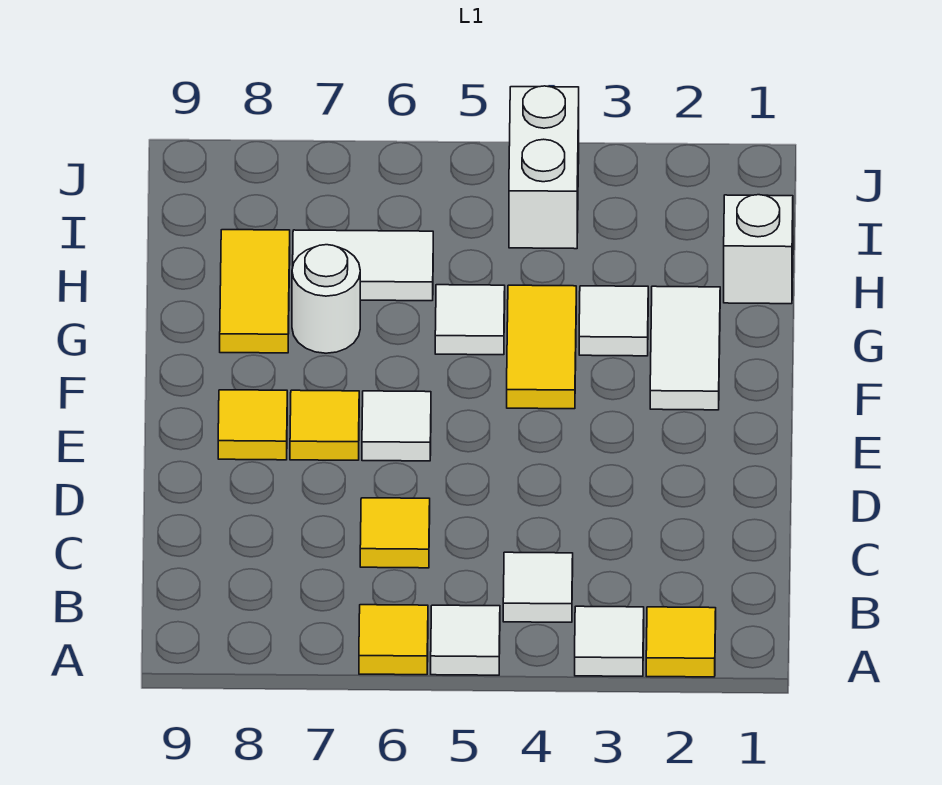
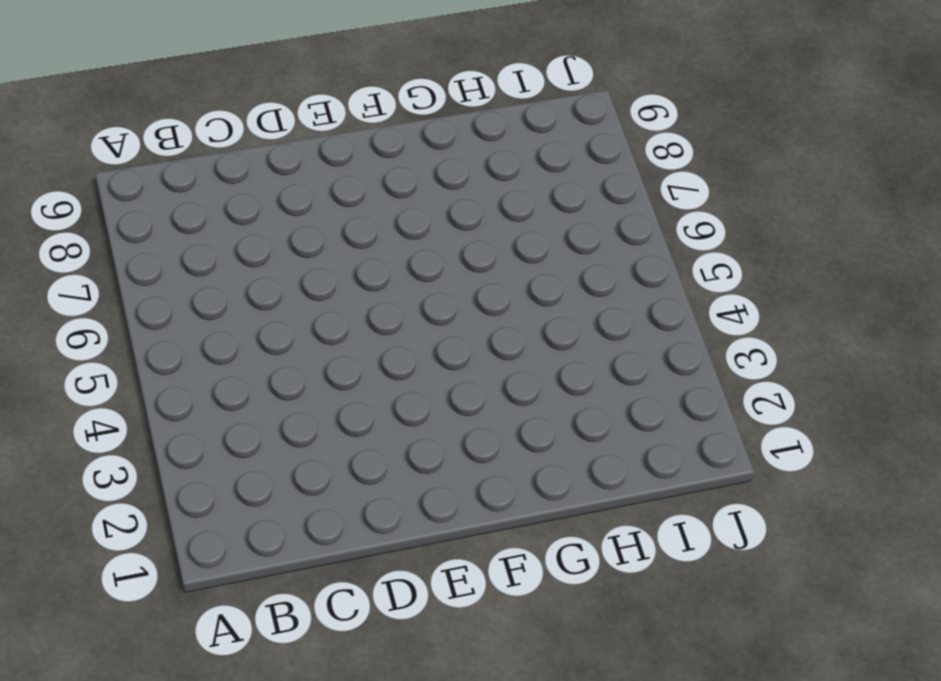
none -> yellow tile A2 level 1
none -> white tile A3 level 1
none -> white tile A5 level 1

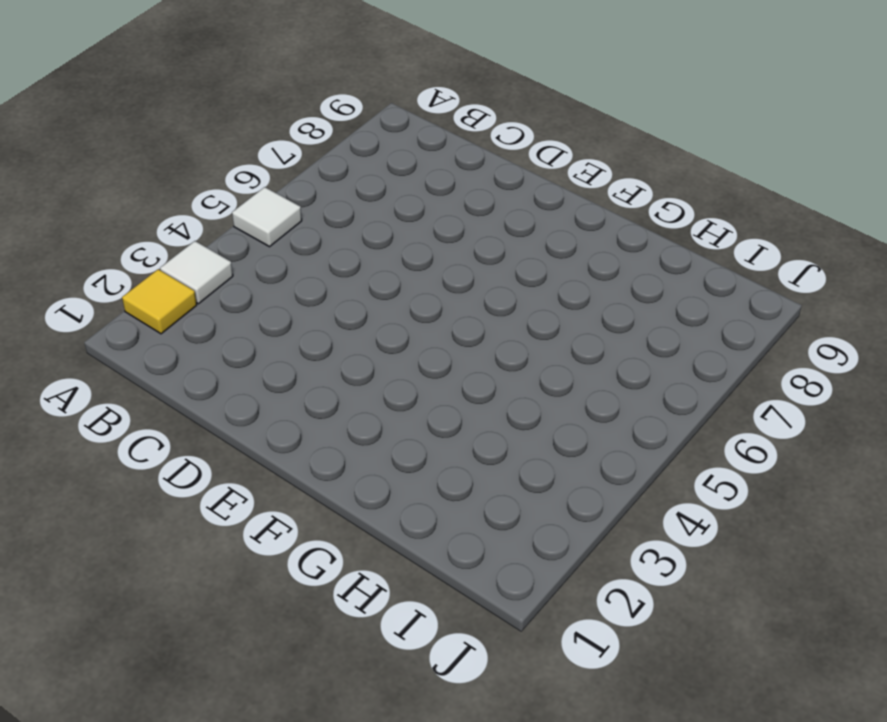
none -> yellow tile A6 level 1
none -> white tile B4 level 1
none -> yellow tile C6 level 1

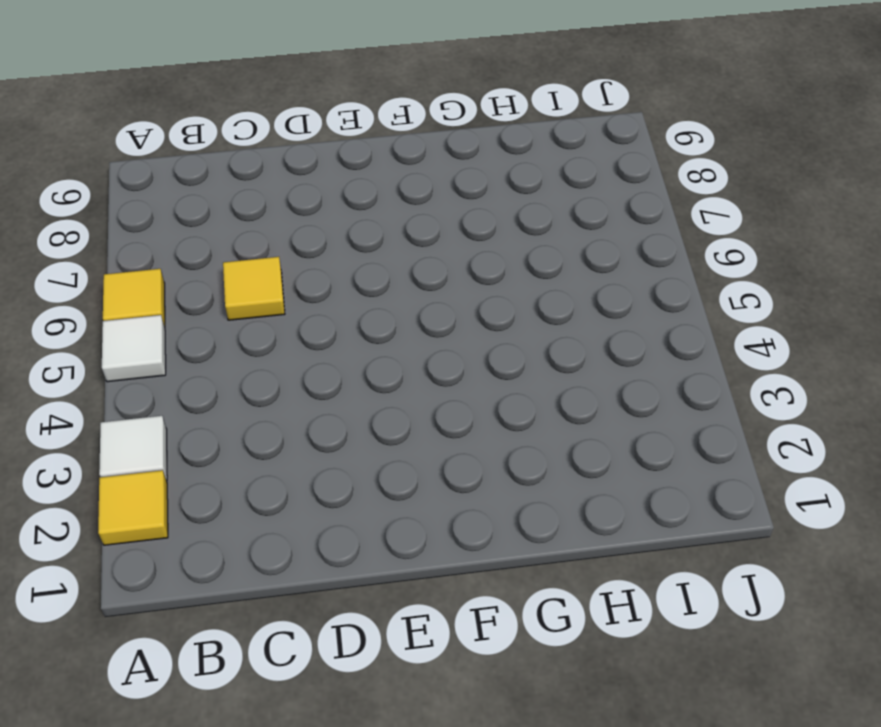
none -> white tile B4 level 1
none -> white tile E6 level 1
none -> yellow tile E7 level 1

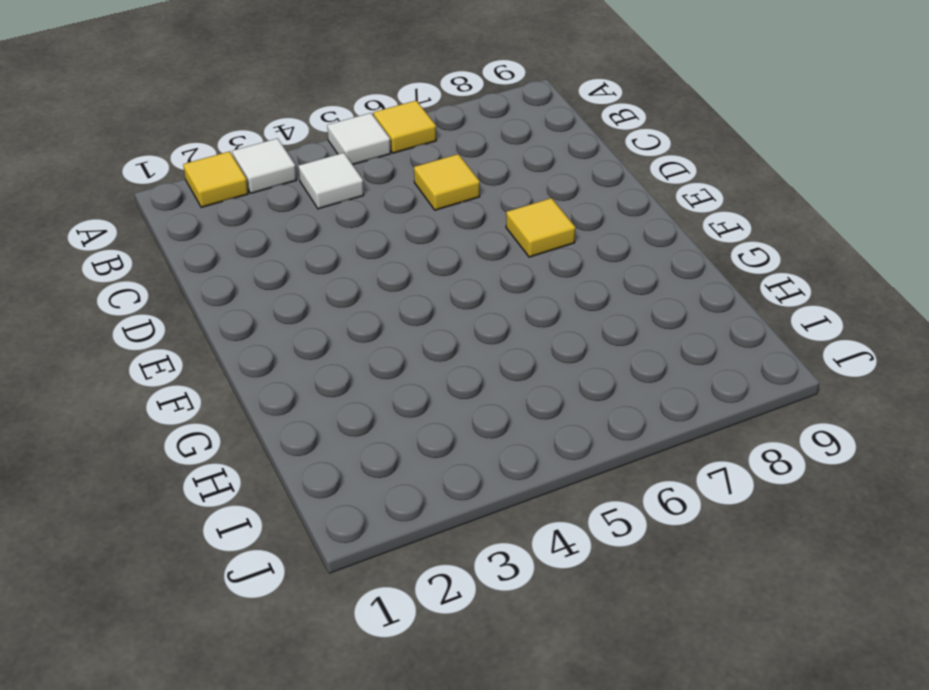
none -> white tile E6 level 1
none -> yellow tile E8 level 1
none -> white tile F2:G2 level 1

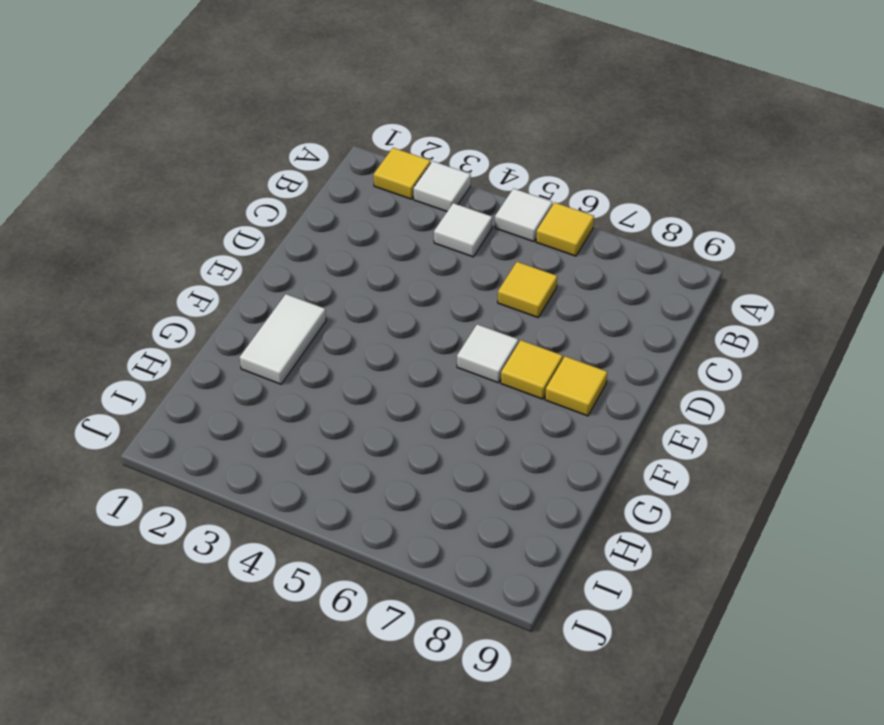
none -> yellow tile F4:G4 level 1
none -> white tile G3 level 1
none -> white tile G5 level 1

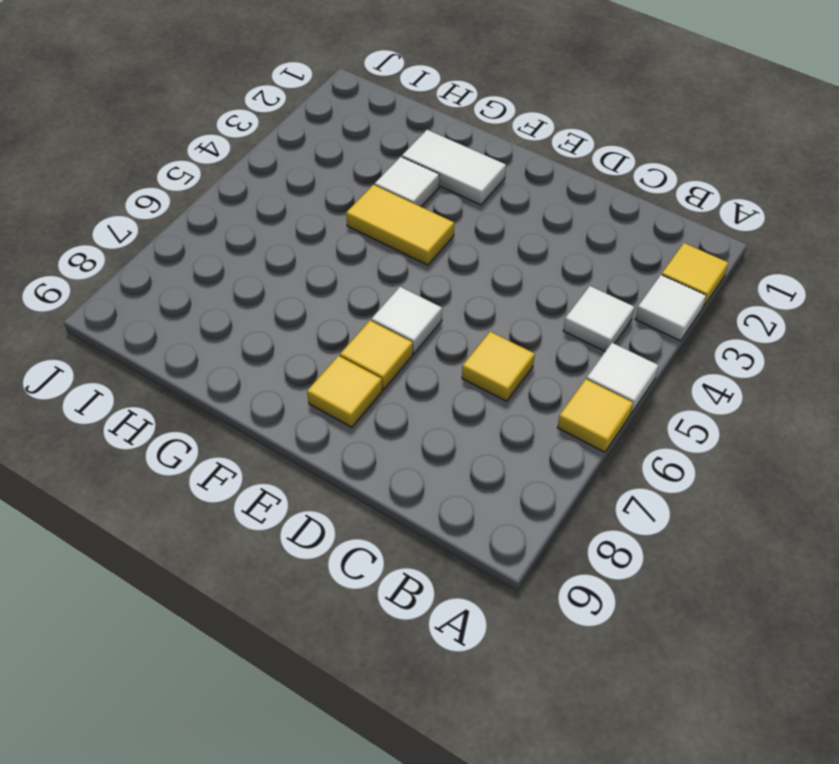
none -> white tile G5 level 1
none -> white round brick G7 level 1
none -> yellow tile G8:H8 level 1

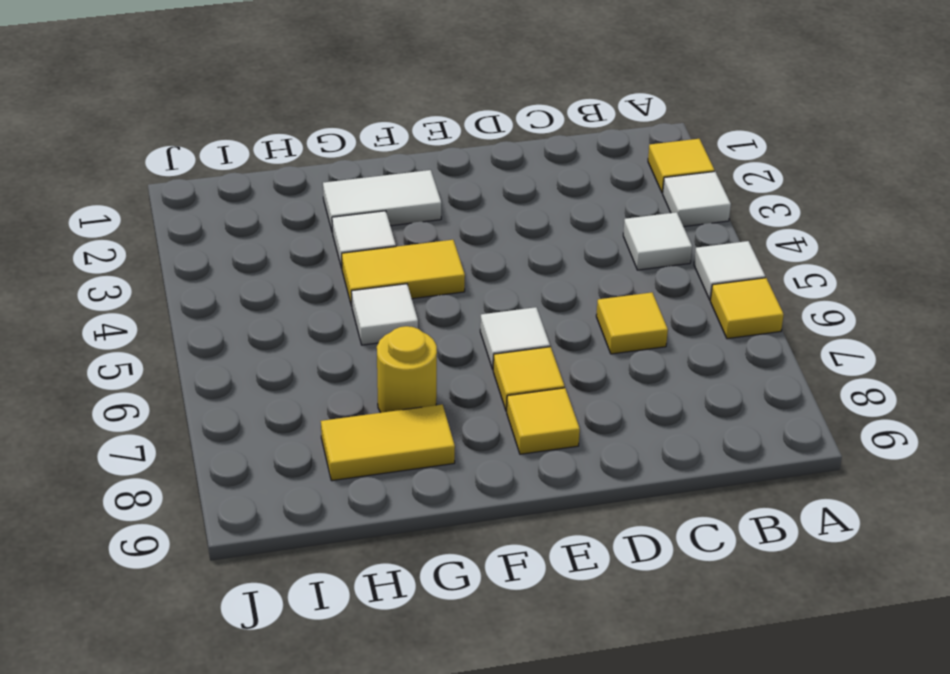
yellow round brick G7 level 1 -> white round brick G7 level 1
none -> white brick H1 level 1
none -> white tile H6:H7 level 1
none -> white brick I4:J4 level 1

